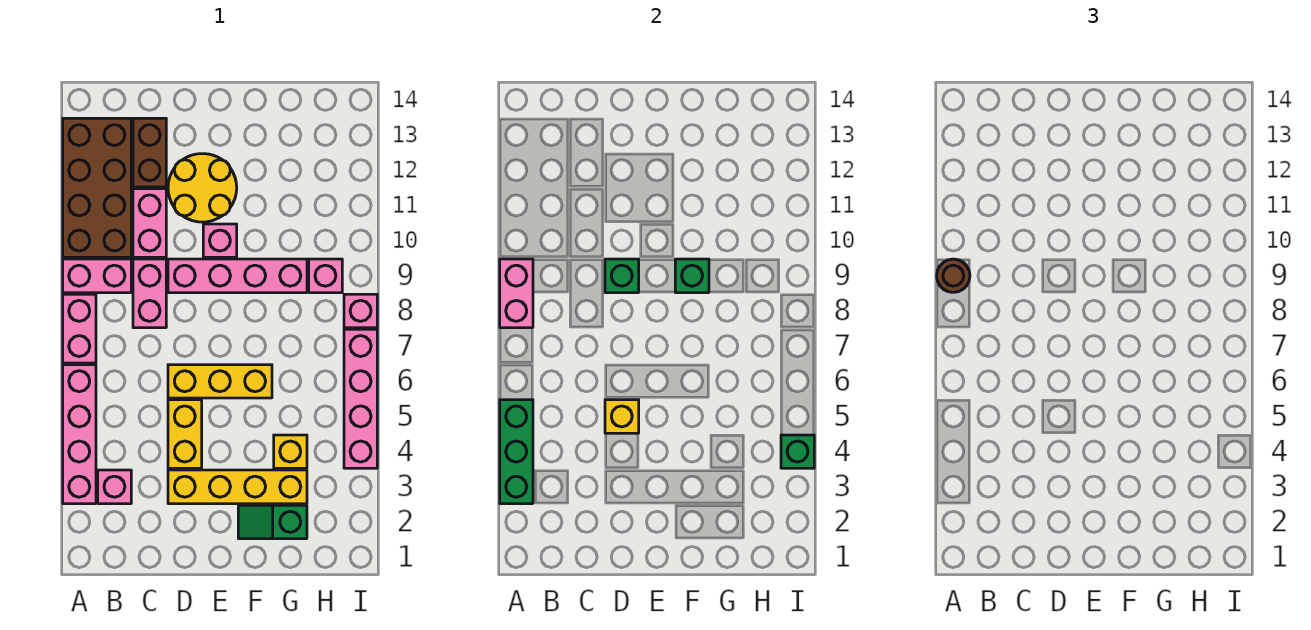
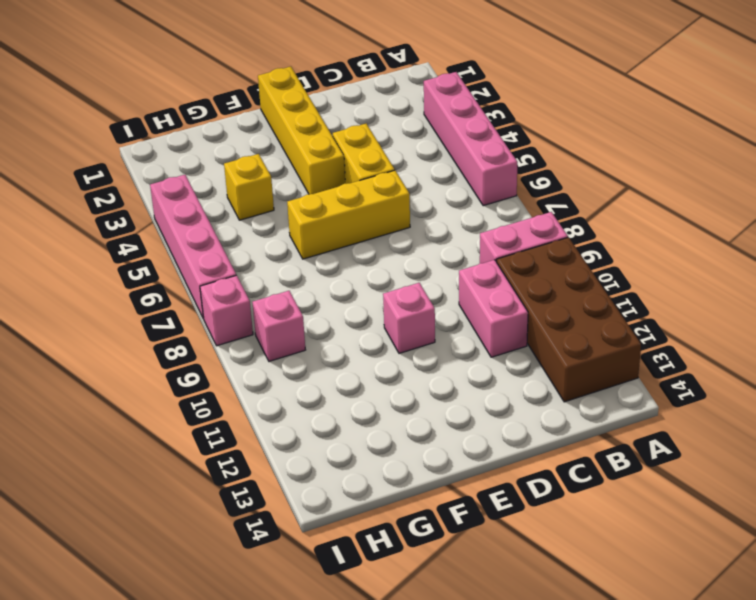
yellow brick E1:E4 level 1 -> yellow brick D3:G3 level 1
none -> pink brick A7:A8 level 1
none -> pink brick B3 level 1
none -> pink brick C8:C9 level 1

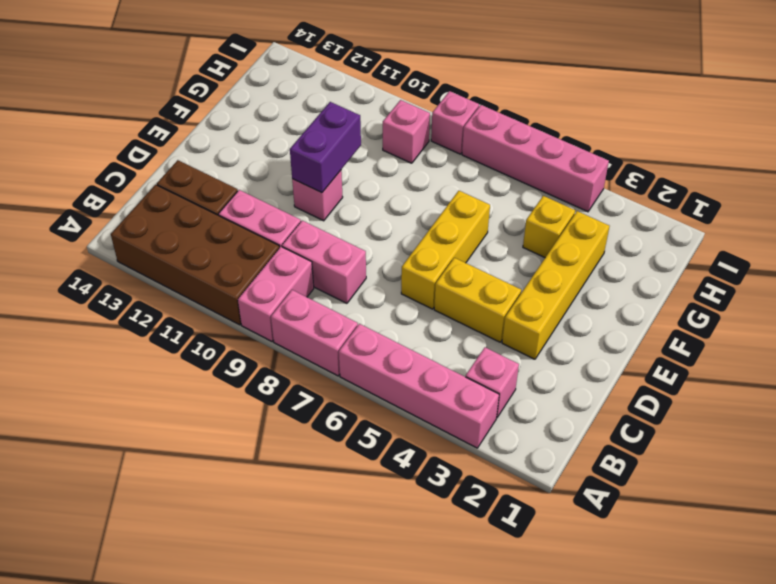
purple brick E10:F10 level 2 -> none
none -> pink brick D9:G9 level 1
none -> yellow round brick D11:E12 level 1
none -> green slope F2:G2 level 1 top G

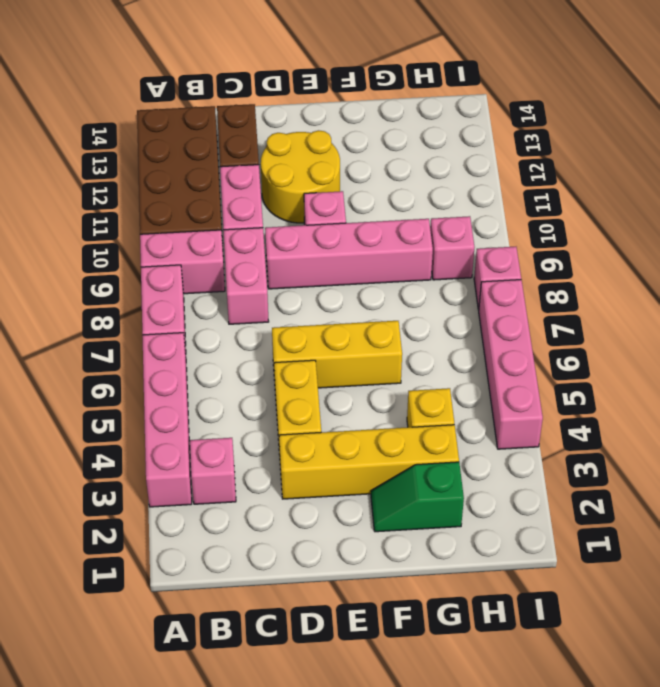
none -> green brick A3:A5 level 2
none -> pink brick A8:A9 level 2
none -> yellow brick D5 level 2

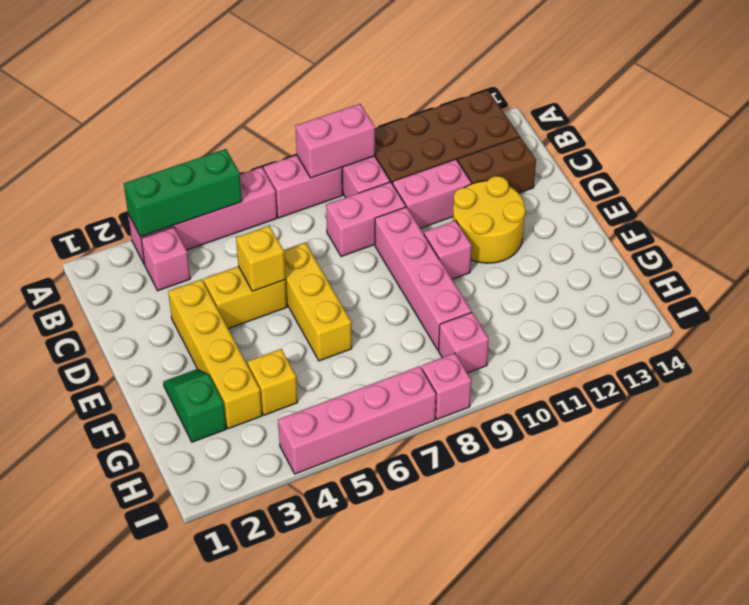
none -> green brick D9 level 2
none -> green brick F9 level 2
none -> green brick I4 level 2

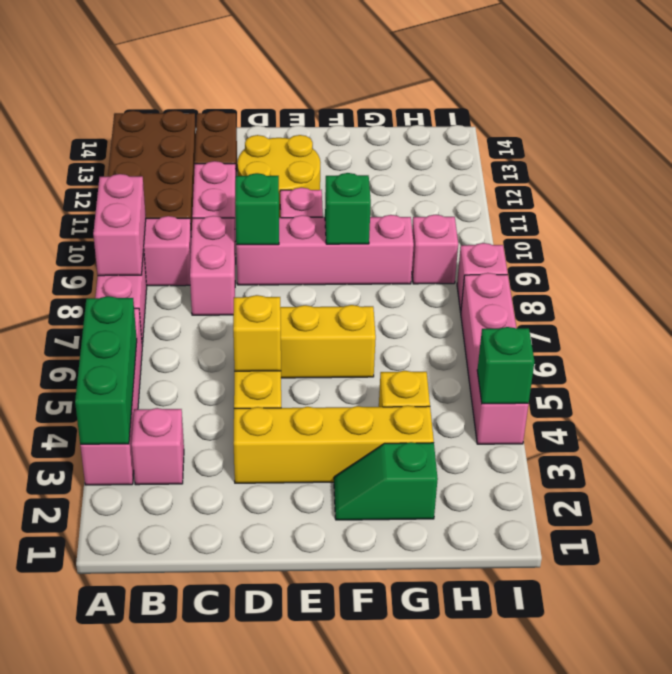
none -> brown round brick A9 level 3

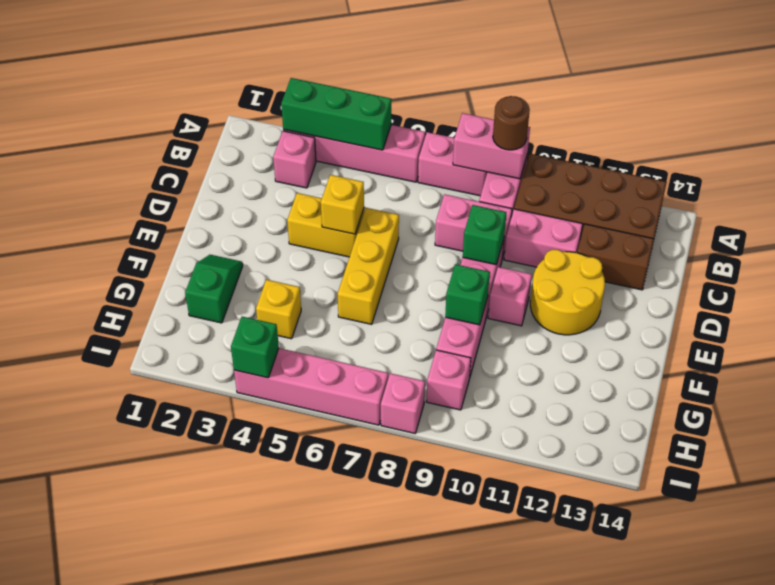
none -> yellow brick D3:G3 level 1

